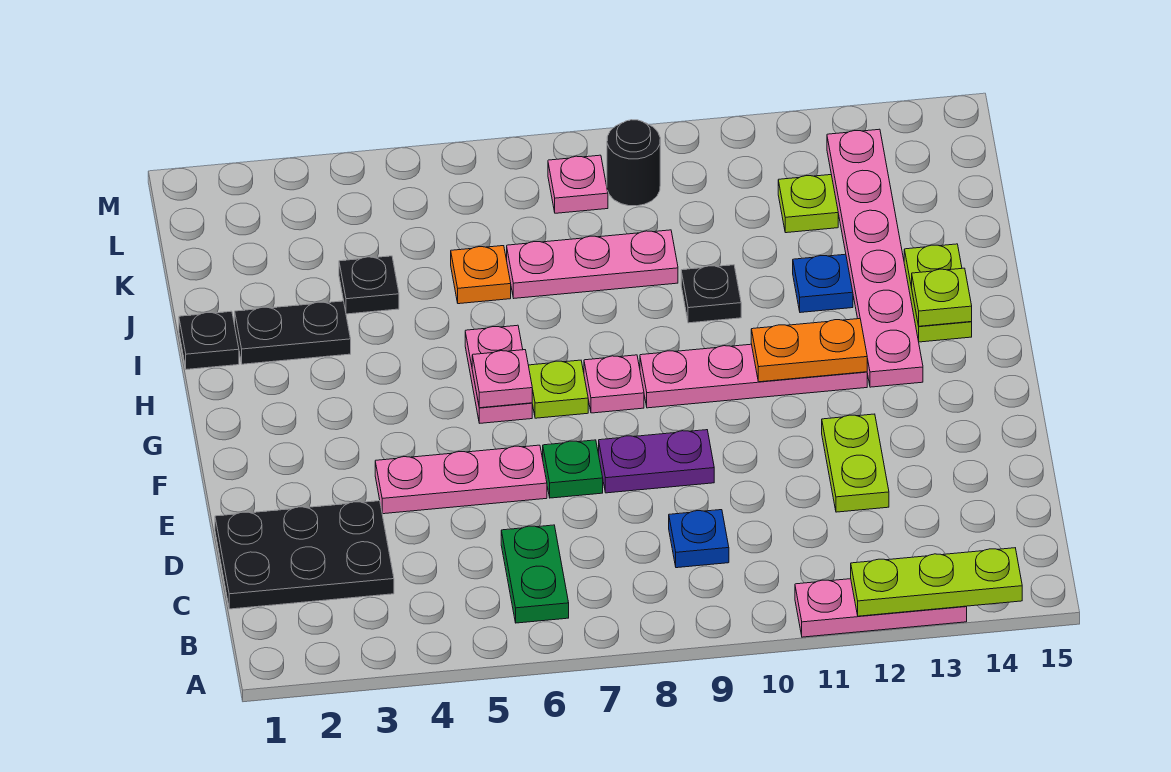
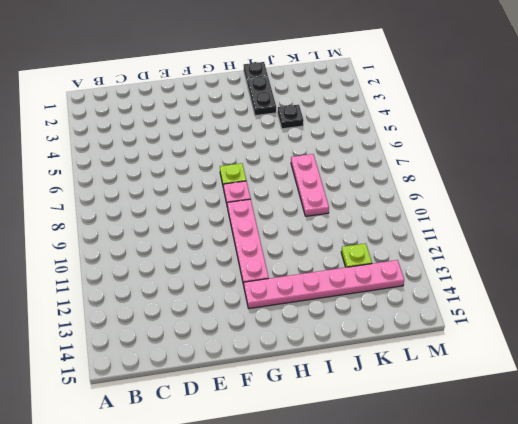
none -> pink plate A11:A13 level 1
none -> green plate B6:C6 level 1
none -> black plate C1:D3 level 1

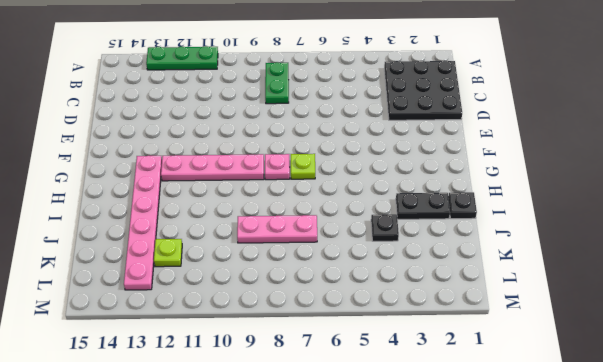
green plate A11:A13 level 1 -> pink plate A11:A13 level 1
black plate B1:D3 level 1 -> black plate C1:D3 level 1
green plate B8:C8 level 1 -> green plate B6:C6 level 1
none -> blue plate C9 level 1
none -> lime plate D12:E12 level 1
none -> pink plate E4:E6 level 1

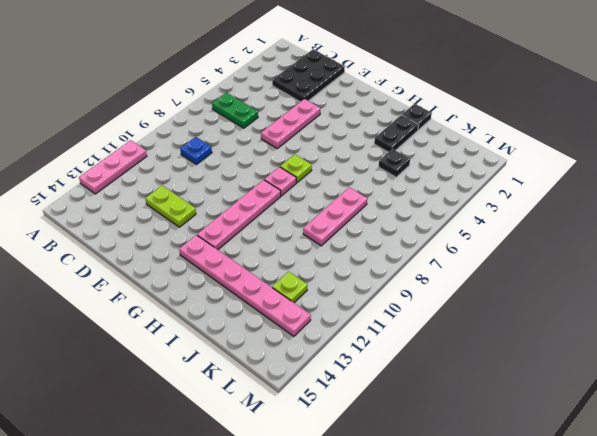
none -> green plate E7 level 1
none -> purple plate E8:E9 level 1
none -> pink plate G6:H6 level 1

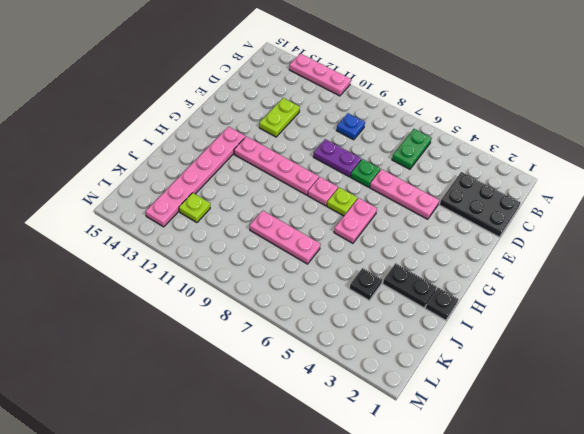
none -> lime plate H14:I14 level 1
none -> black plate I10 level 1
none -> blue plate I12 level 1

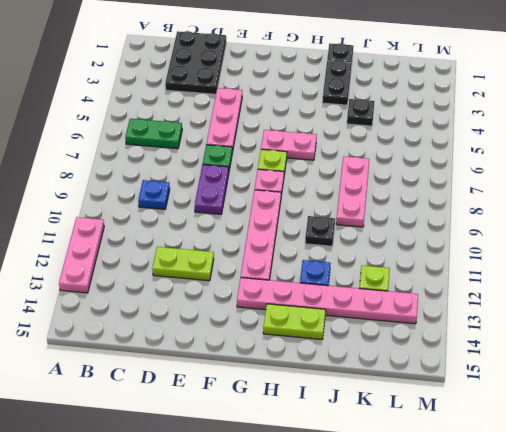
none -> orange plate J6 level 1
none -> pink plate L8 level 1
none -> black round brick L9 level 1

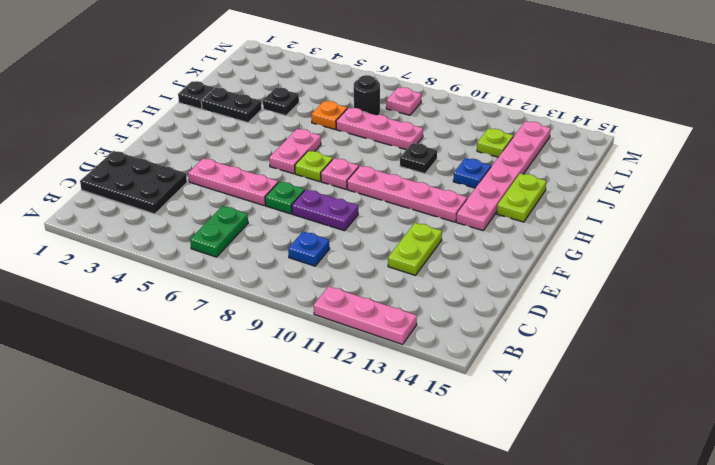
black round brick K7 level 1 -> black round brick L9 level 1
none -> lime plate A12:A14 level 2
none -> pink plate G6 level 2
none -> orange plate G11:G12 level 2

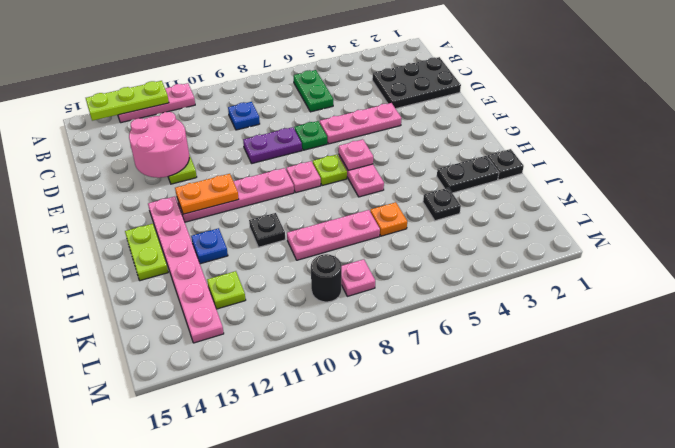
pink round brick D12:E13 level 2 -> none
none -> lime plate H14 level 2

